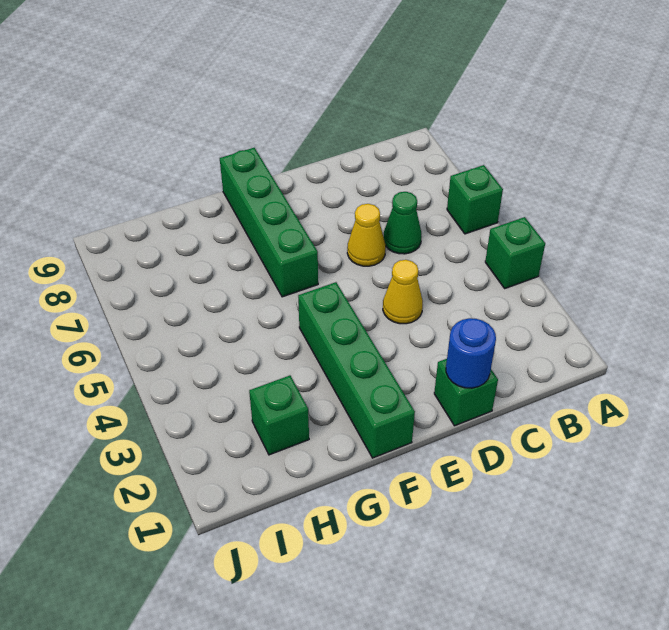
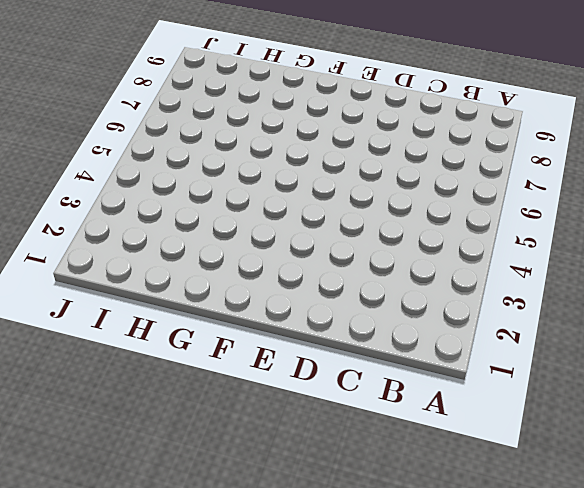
none -> green brick A4 level 1
none -> green brick A6 level 1

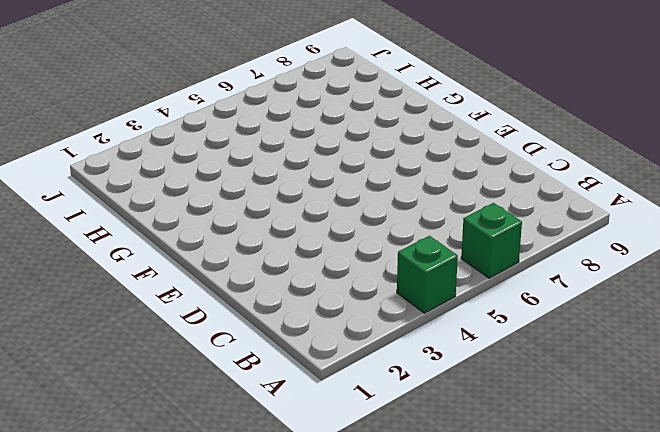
none -> green cone C6 level 1
none -> green brick D1 level 1

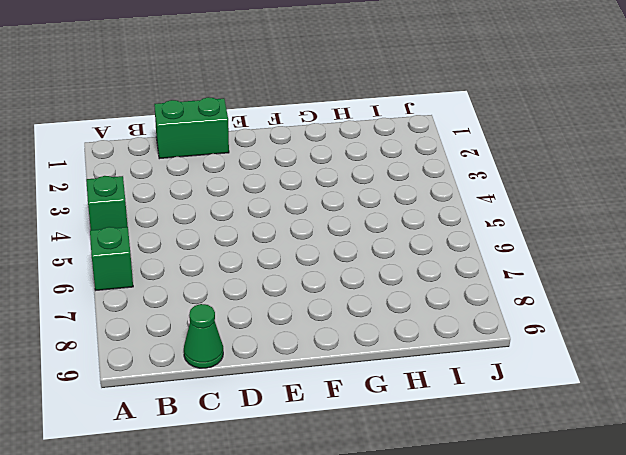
green brick C1:D1 level 1 -> green brick D1 level 1
green cone C9 level 1 -> green cone C6 level 1
none -> yellow cone D4 level 1
none -> yellow cone D6 level 1

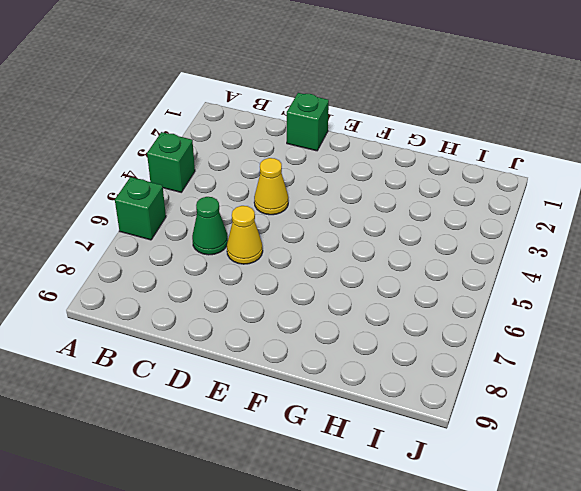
none -> green brick F1:F4 level 1
none -> green brick F6:F9 level 1

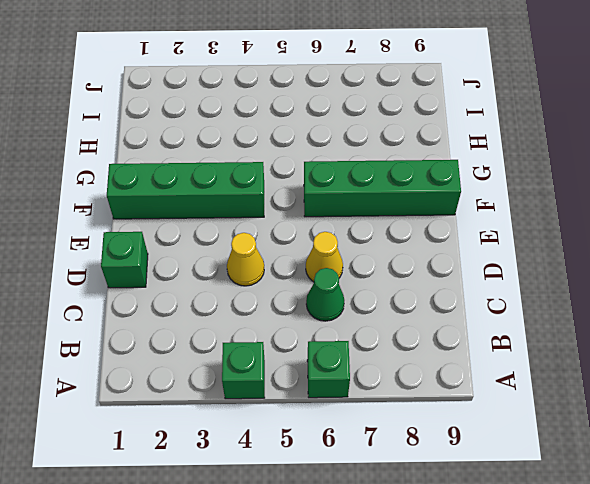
none -> green brick H2 level 1
none -> blue round brick D1 level 2

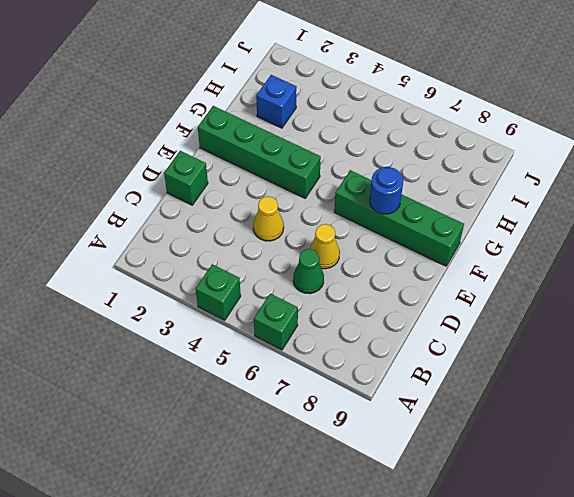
blue round brick F7 level 2 -> blue round brick D1 level 2
blue brick H2 level 1 -> green brick H2 level 1

